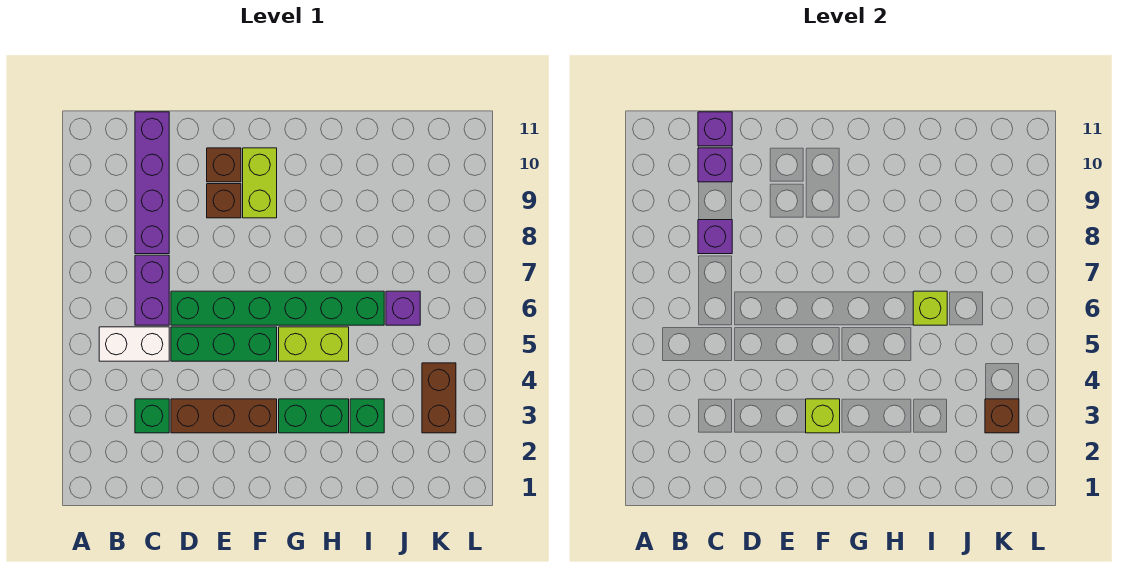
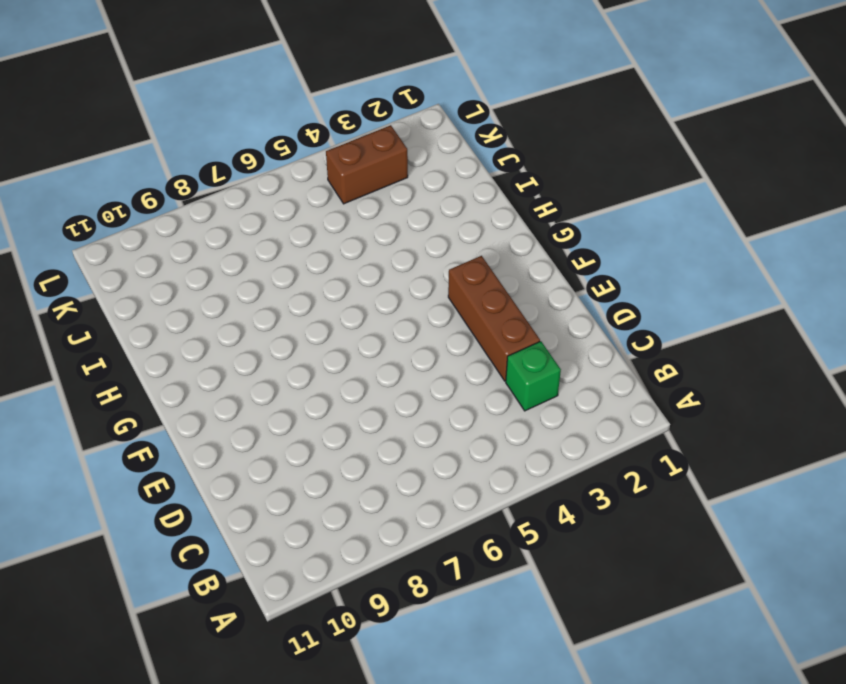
none -> white brick B5:C5 level 1
none -> purple brick C6:C7 level 1
none -> purple brick C8:C11 level 1

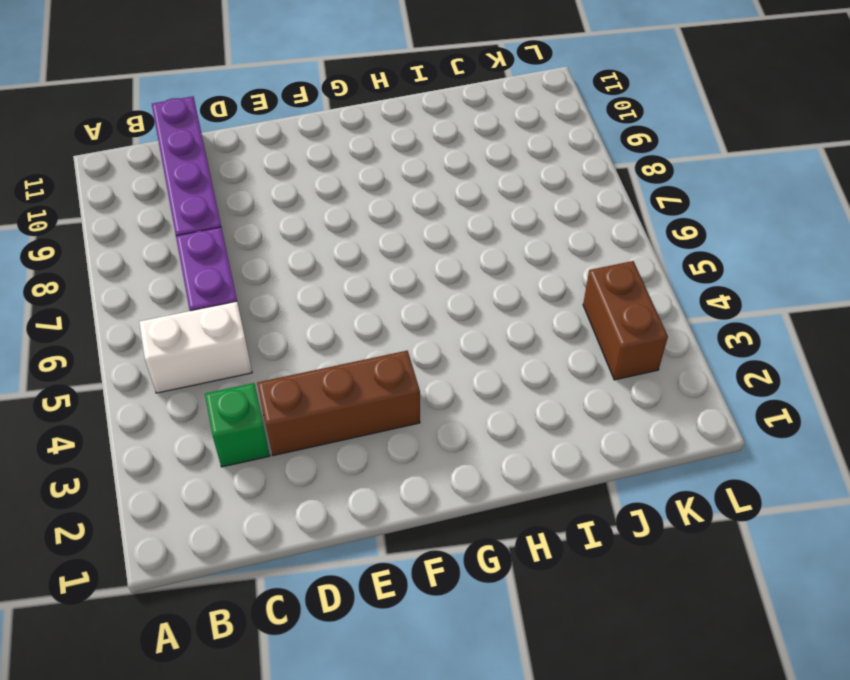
none -> green brick D5:F5 level 1
none -> green brick D6:I6 level 1
none -> brown brick E9 level 1

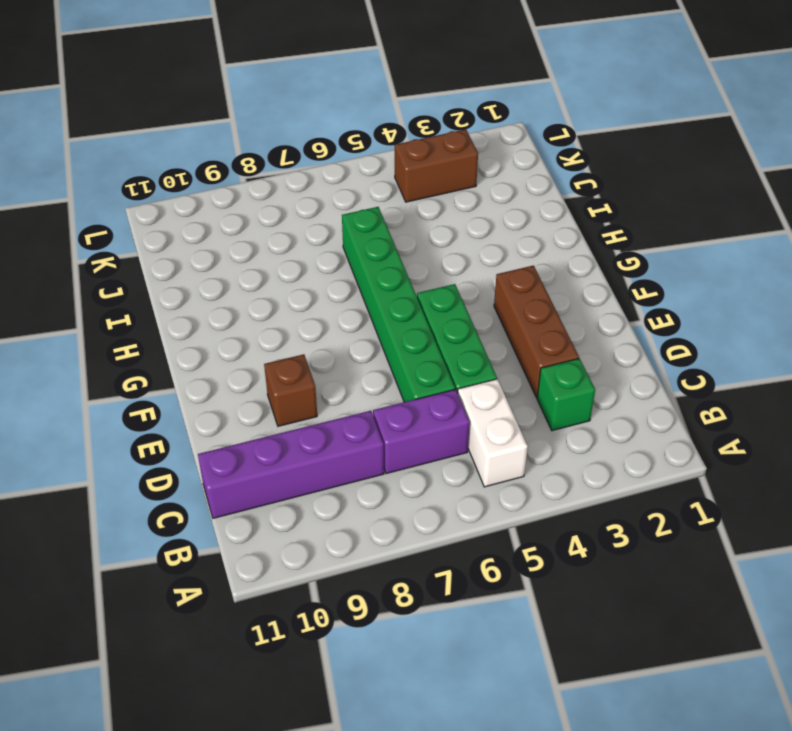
none -> brown brick E10 level 1
none -> lime brick F9:F10 level 1
none -> green brick G3:H3 level 1

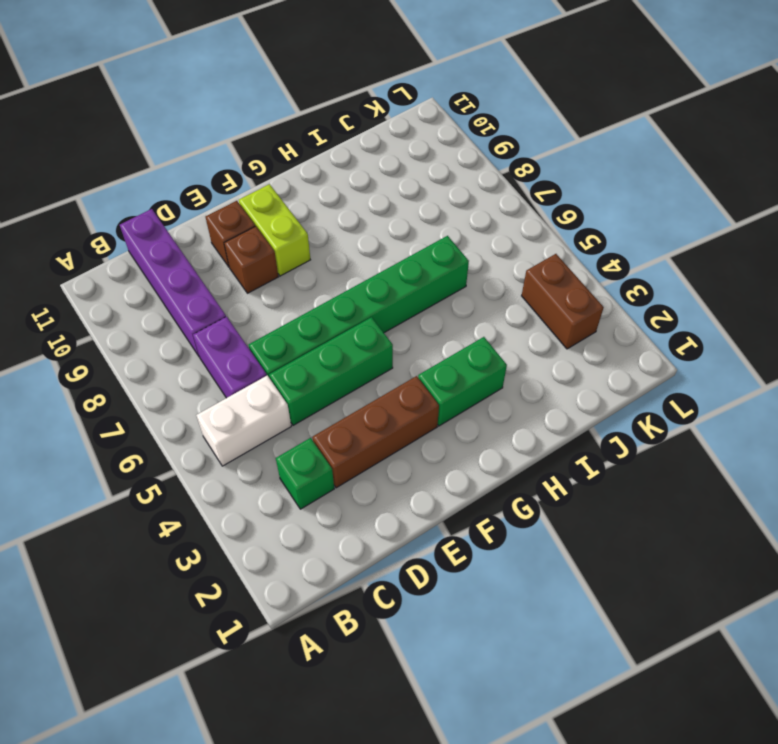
none -> lime brick G5:H5 level 1
none -> green brick I3 level 1
none -> purple brick J6 level 1

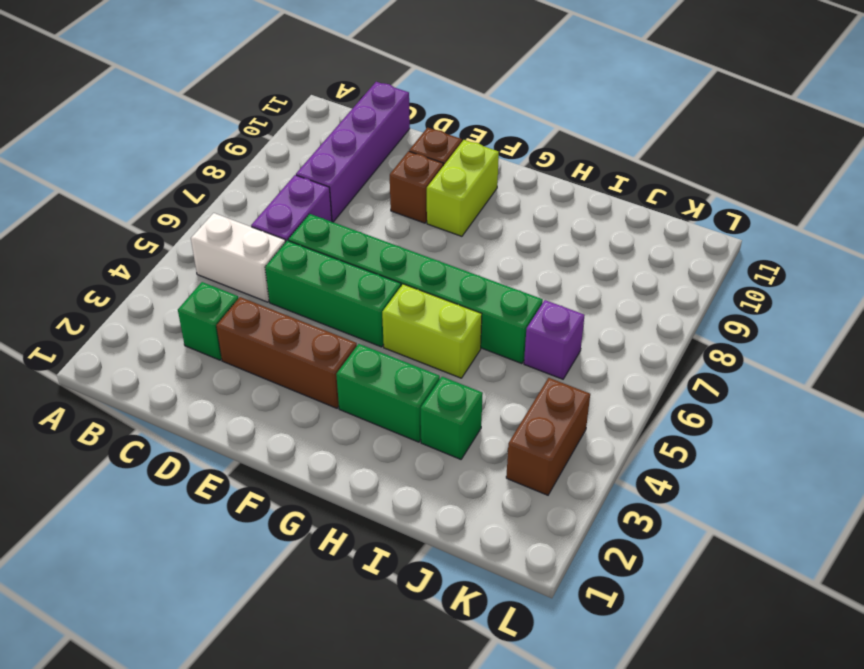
none -> purple brick C8 level 2
none -> purple brick C10 level 2
none -> purple brick C11 level 2

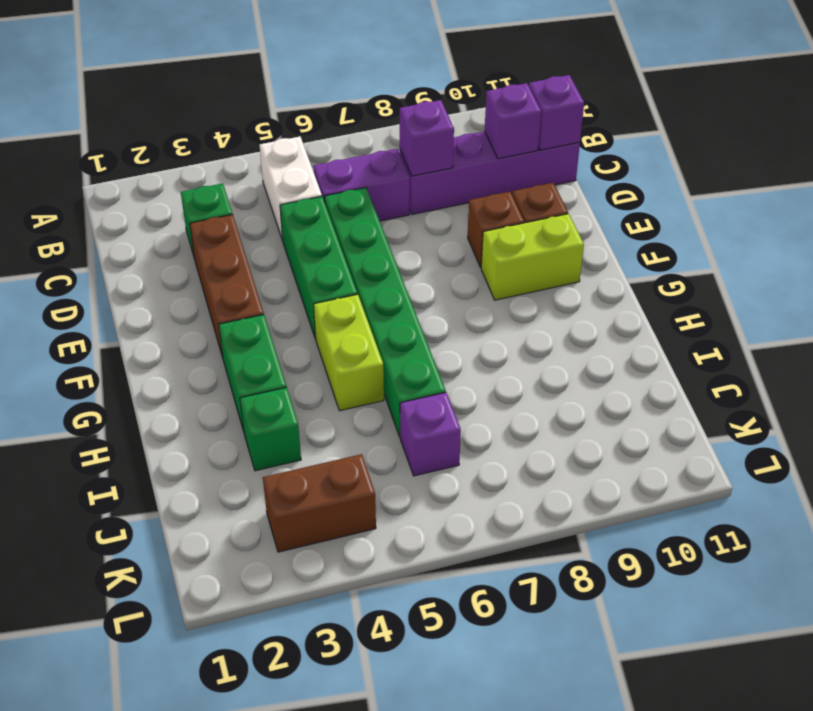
none -> lime brick F3 level 2
none -> lime brick I6 level 2
none -> brown brick K3 level 2

